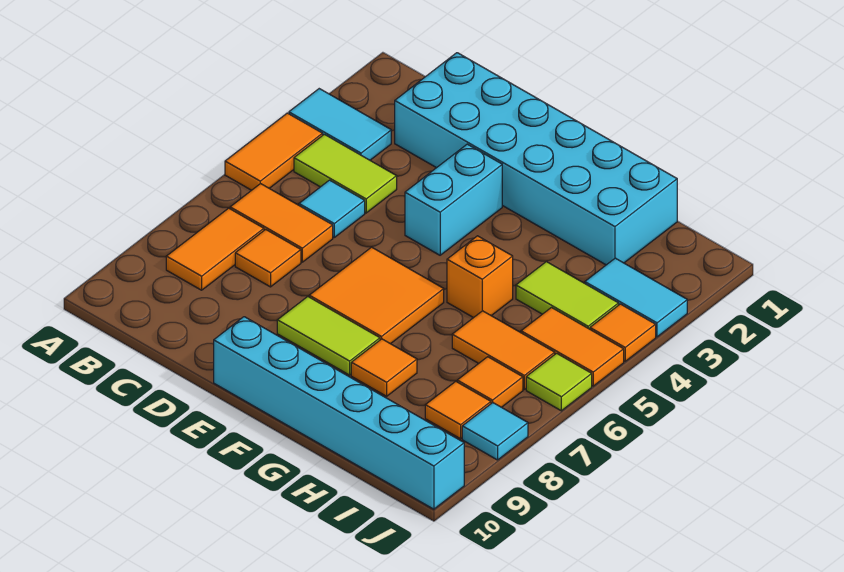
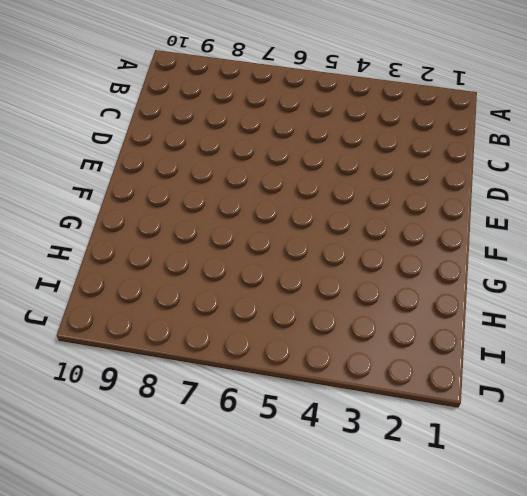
none -> cyan tile A3:B3 level 1
none -> orange tile A4:A5 level 1
none -> lime tile B4:C4 level 1

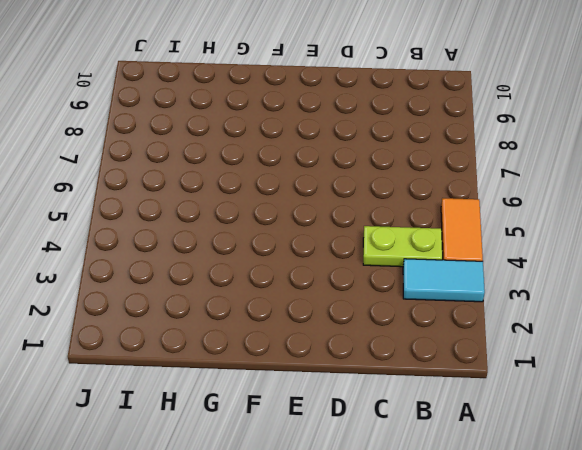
lime plate B4:C4 level 1 -> lime tile B4:C4 level 1
none -> orange tile B6:C6 level 1
none -> orange tile B7:B8 level 1
none -> cyan brick C1:H2 level 1

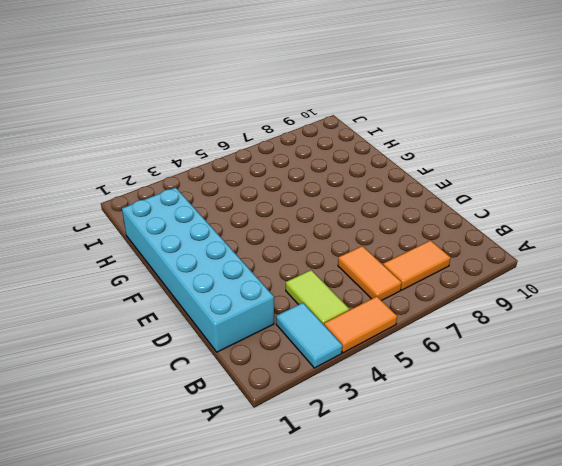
none -> cyan tile C5 level 1
none -> orange tile C7 level 1
none -> cyan brick E3:E4 level 1

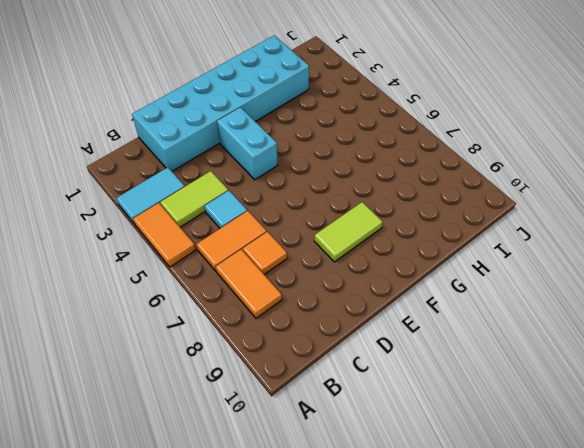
none -> orange tile E6:F7 level 1
none -> cyan brick E10:J10 level 1
none -> orange brick G5 level 1

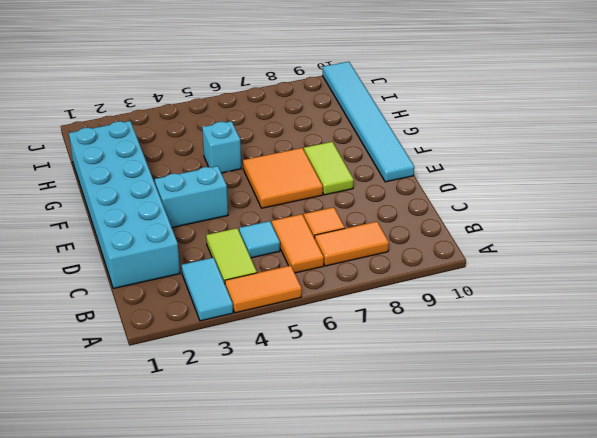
cyan tile E10:J10 level 1 -> cyan brick E10:J10 level 1
cyan brick G5 level 1 -> orange brick G5 level 1
none -> orange tile G8 level 1
none -> lime tile H4:I4 level 1
none -> orange tile H6:I6 level 1

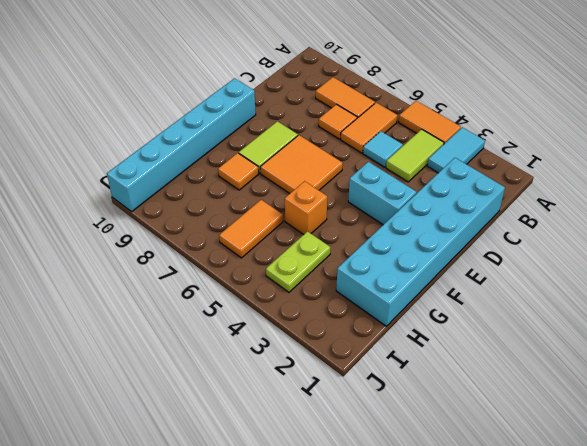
lime plate H4:I4 level 1 -> lime tile H4:I4 level 1
none -> cyan tile I3:J3 level 1
none -> orange tile I5:J5 level 1
none -> orange tile I7 level 1

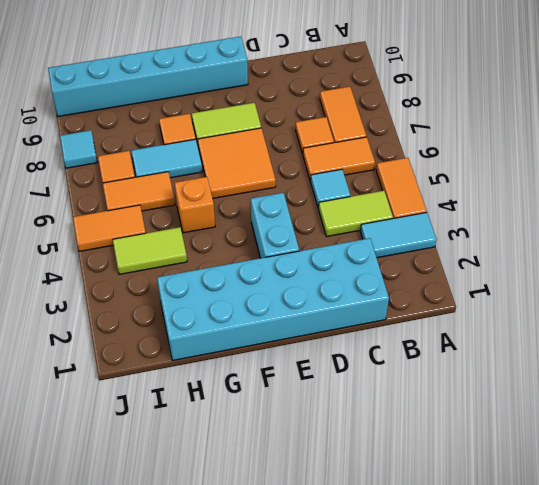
cyan tile G7:H7 level 1 -> cyan tile I3:J3 level 1
none -> orange tile I8 level 1
none -> orange tile J4 level 1
none -> lime tile J6 level 1

